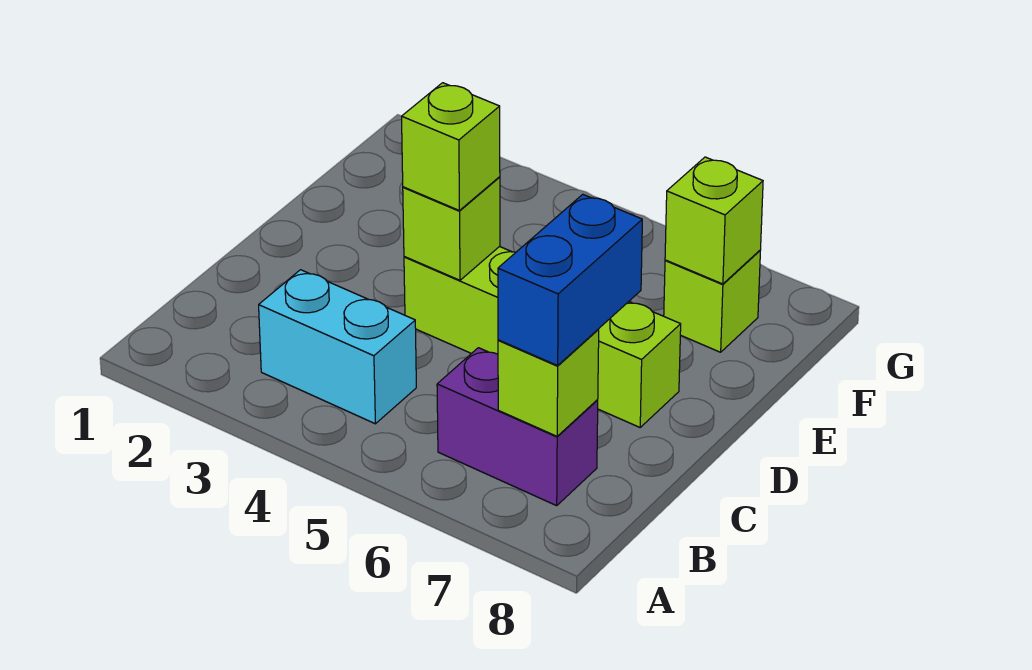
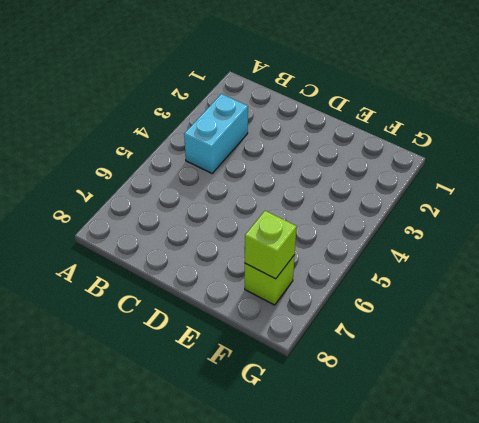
none -> purple brick B6:B7 level 1
none -> lime brick D4:D7 level 1

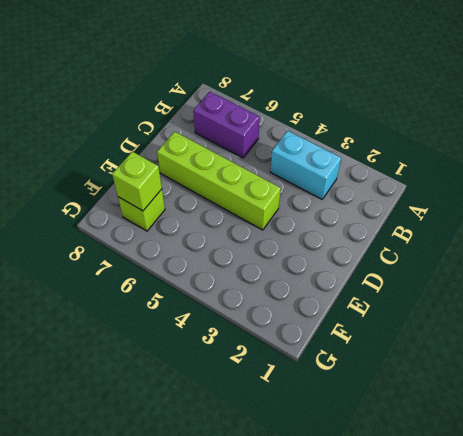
none -> lime brick B7 level 2
none -> lime brick D4 level 2

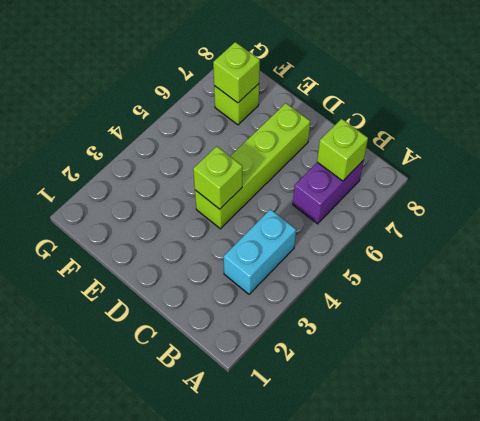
none -> blue brick B7:C7 level 3
none -> lime brick D4 level 3

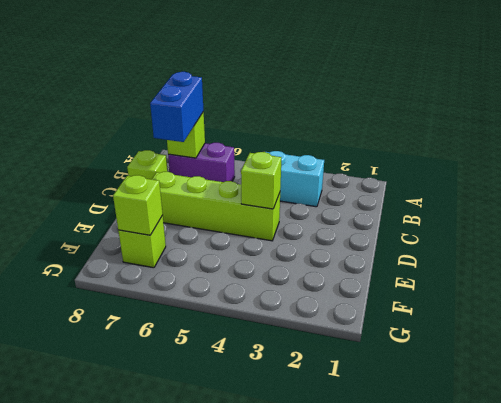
lime brick C8 level 1 -> lime brick D4 level 3

